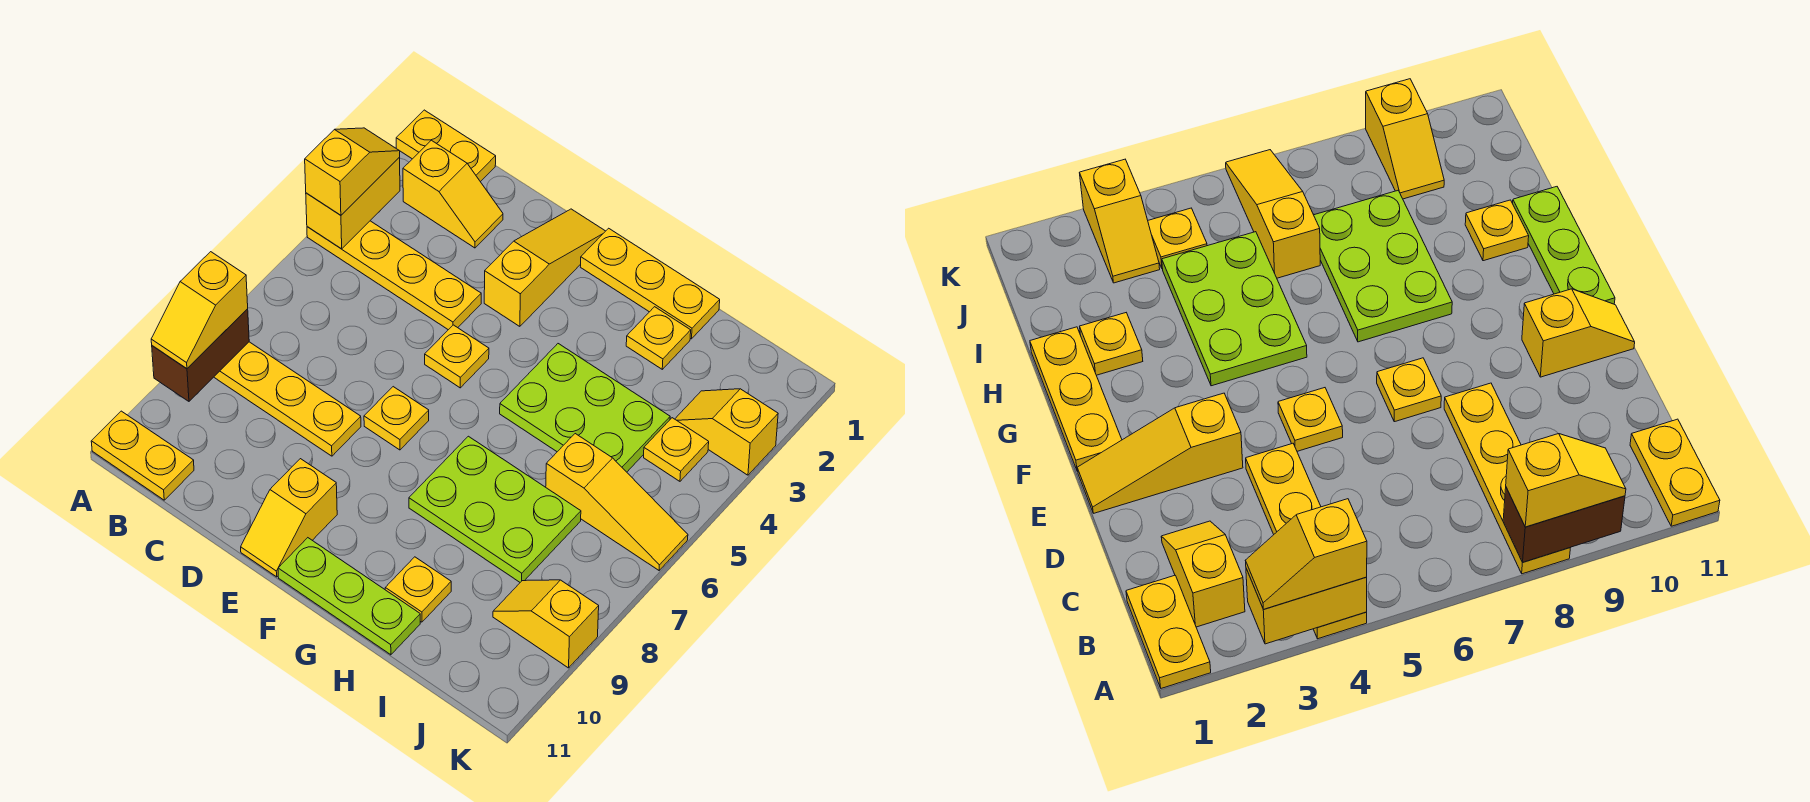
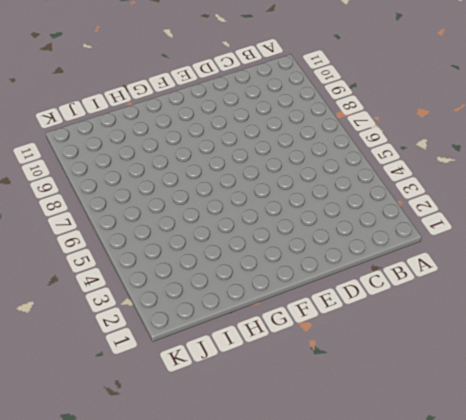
none -> yellow plate A1:B1 level 1
none -> yellow plate A4:D4 level 1
none -> yellow plate A8:D8 level 1

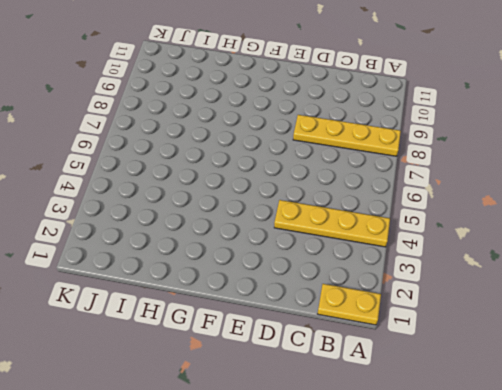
none -> yellow plate A11:B11 level 1
none -> yellow slope B2:C2 level 1 top B
none -> yellow slope E1:E3 level 1 top 3

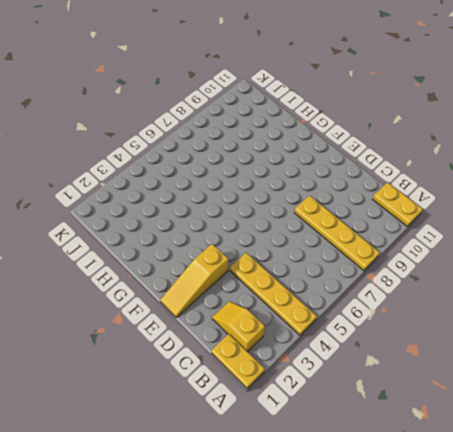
none -> yellow plate E5 level 1
none -> yellow plate E7 level 1
none -> yellow slope E10:E11 level 1 top 10

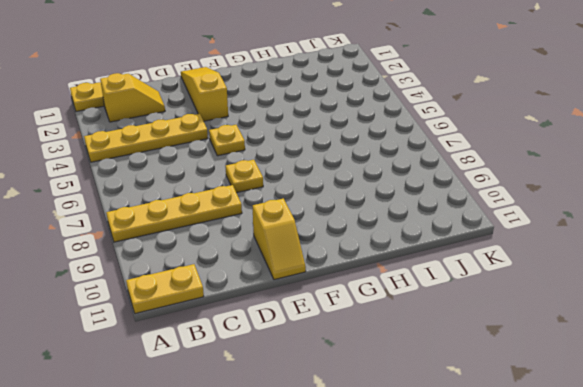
none -> yellow plate F1:H1 level 1
none -> lime plate F11:H11 level 1
none -> lime plate G4:I5 level 1

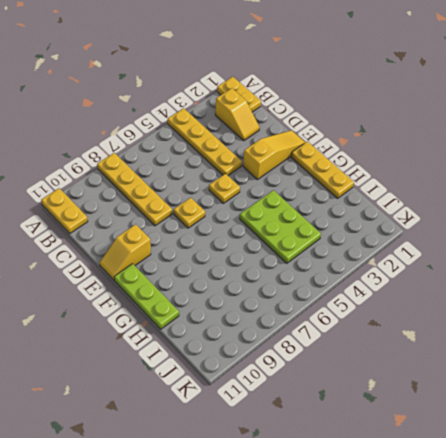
none -> lime plate G7:I8 level 1
none -> yellow plate H2 level 1
none -> yellow plate H10 level 1

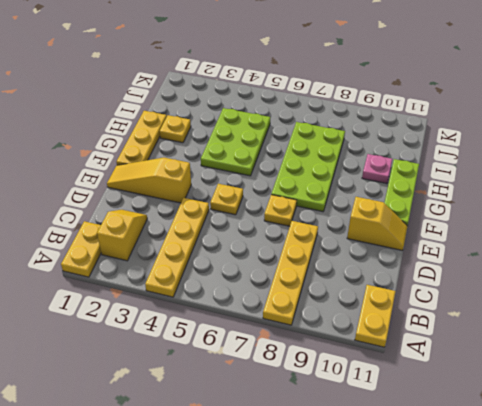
lime plate F7:I8 level 1 -> lime plate G7:I8 level 1
pink plate H10 level 1 -> yellow plate H10 level 1
none -> yellow slope I6:K6 level 1 top I
none -> yellow slope J3:K3 level 1 top K
none -> yellow plate J4 level 1

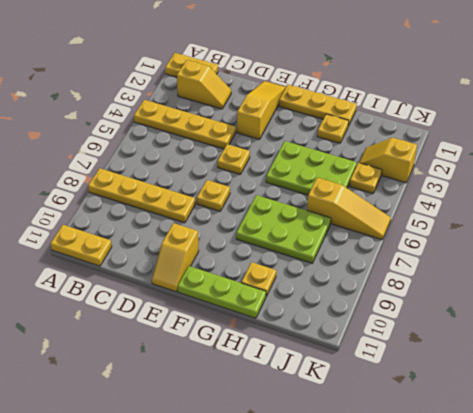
none -> yellow slope J9:K9 level 1 top K
none -> yellow brick A3:A4 level 2
none -> brown brick A8:A9 level 2

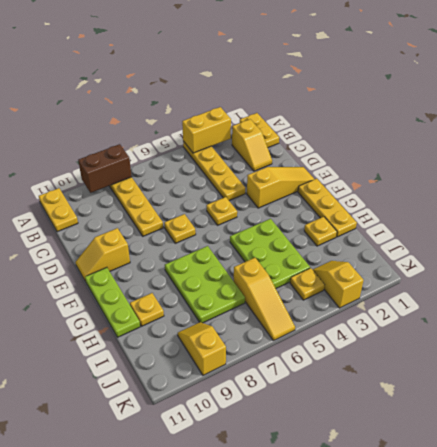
none -> yellow slope A3:A4 level 3 top 4
none -> yellow slope A8:A9 level 3 top 8

